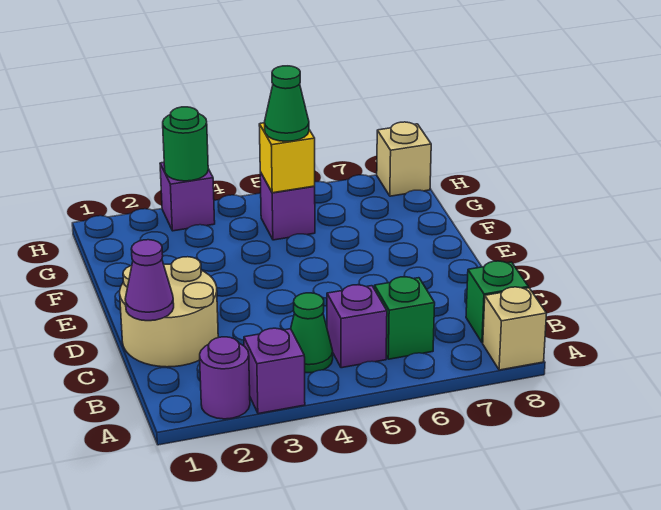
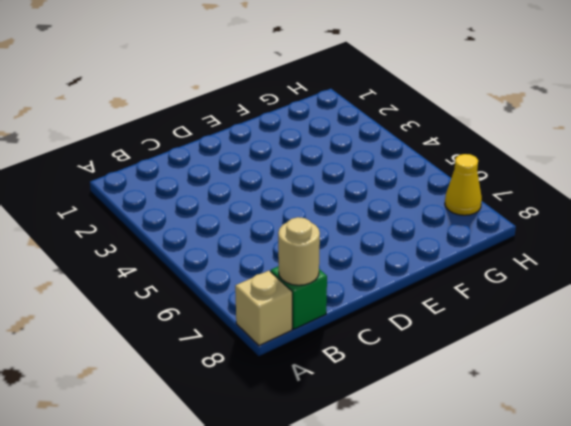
tan round brick B8 level 2 -> none
yellow cone H7 level 1 -> none
none -> purple round brick A2 level 1
none -> purple brick A3 level 1
none -> green cone B4 level 1

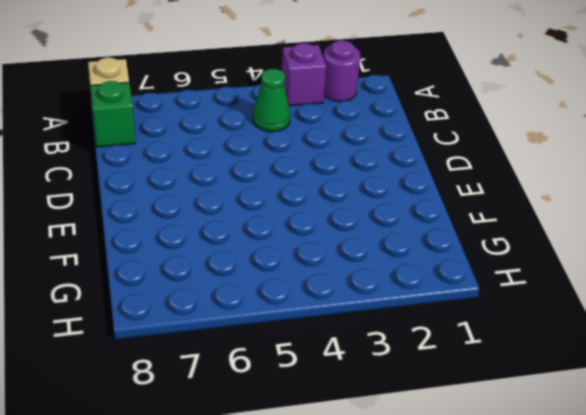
none -> purple brick B5 level 1
none -> green brick B6 level 1
none -> tan round brick C1:D2 level 1

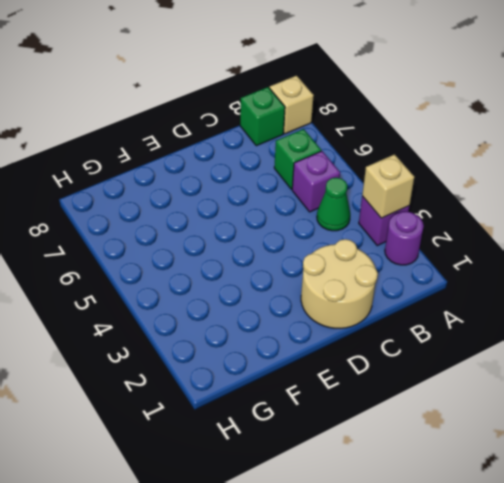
tan brick A3 level 2 -> tan brick H8 level 1
none -> purple brick G5 level 1
none -> purple brick H3 level 1
none -> purple cone C1 level 2

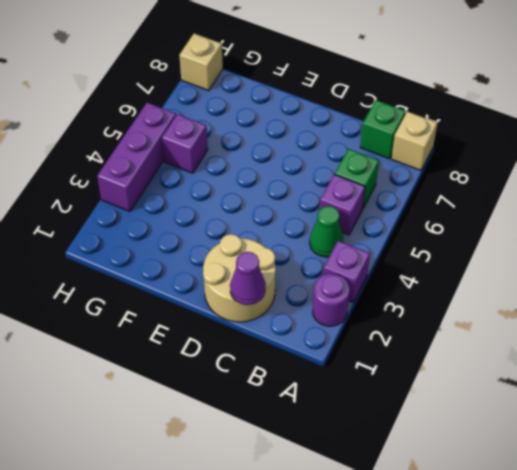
purple brick H3:H5 level 1 -> purple brick H3 level 1
none -> yellow brick G5 level 2
none -> green round brick H3 level 2
none -> green cone G5 level 3

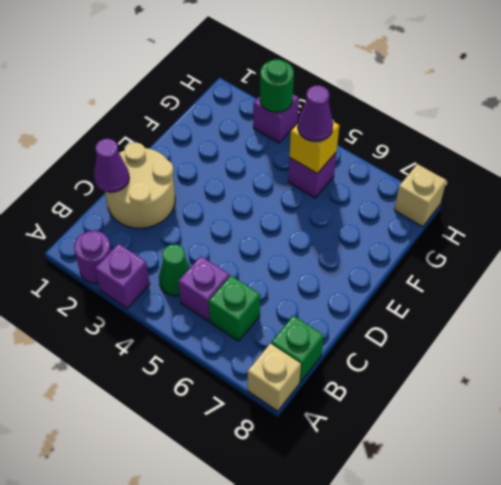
purple cone G5 level 3 -> green cone G5 level 3

